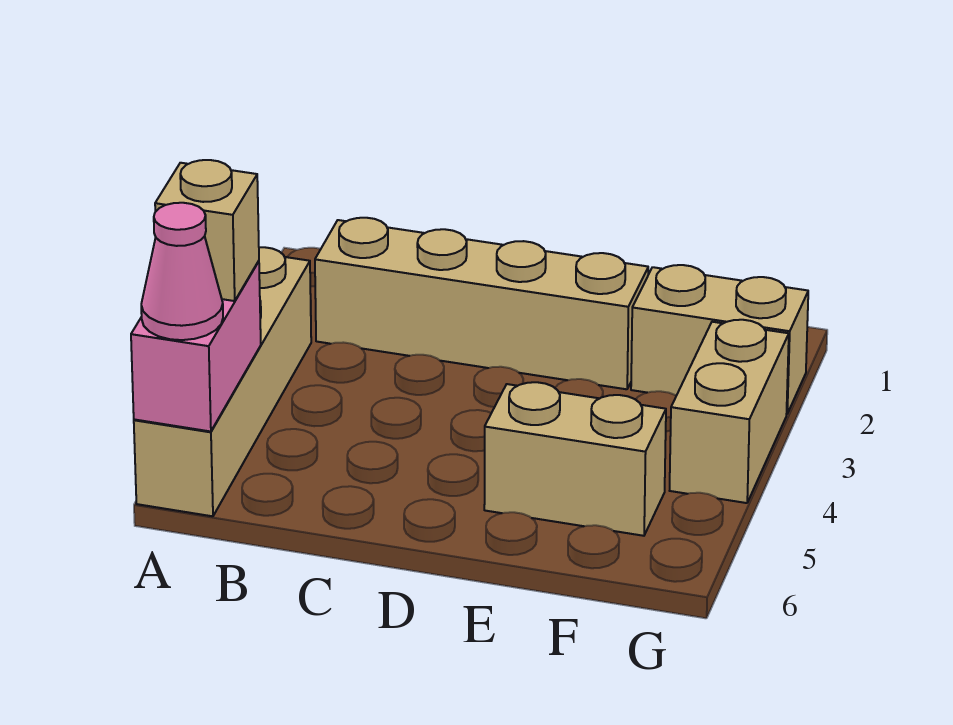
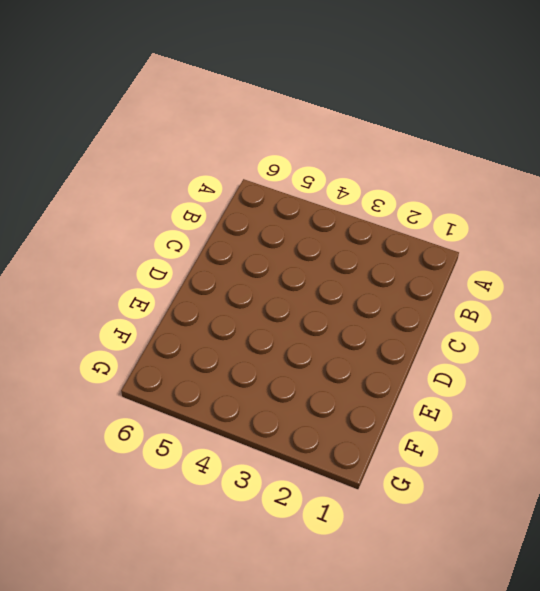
none -> tan brick A3:A6 level 1
none -> tan brick B2:E2 level 1

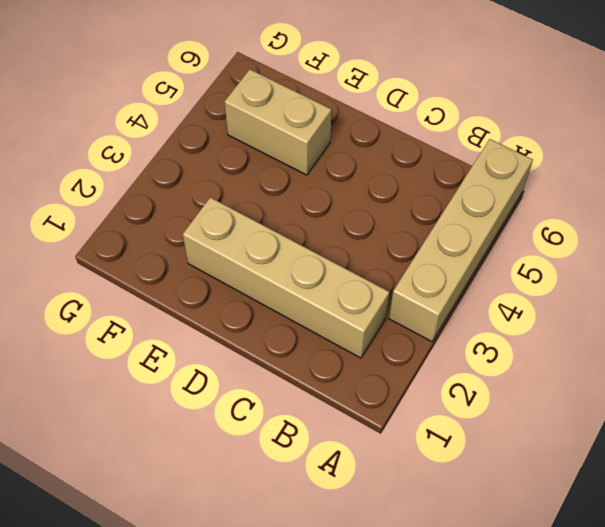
none -> tan brick F2:G2 level 1
none -> tan brick G3:G4 level 1

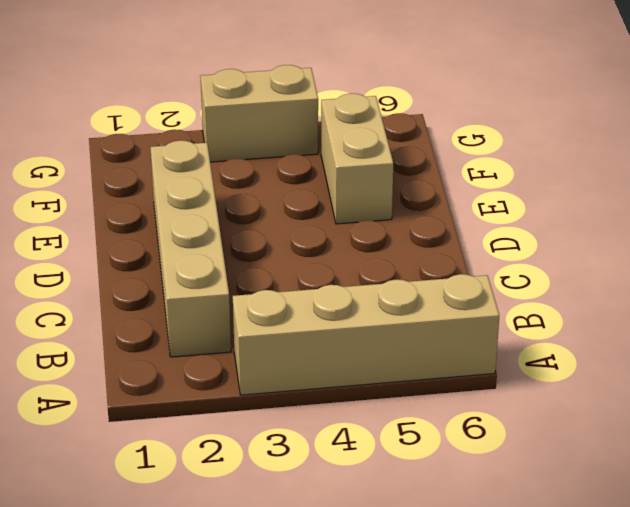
none -> tan brick F2:G2 level 1
none -> pink brick A5:A6 level 2

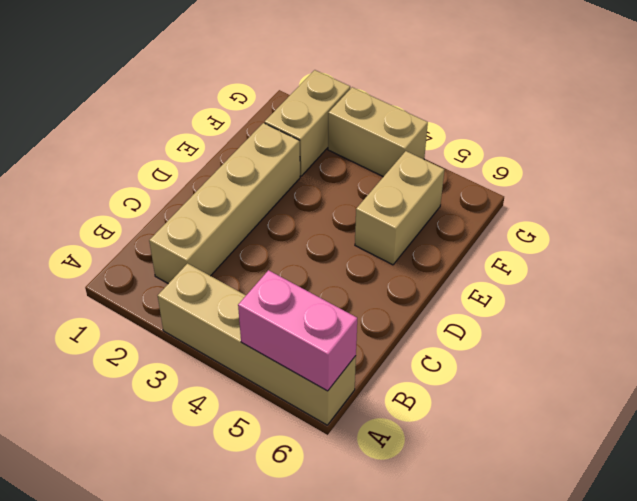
none -> tan brick A5 level 3
none -> pink cone A6 level 3

